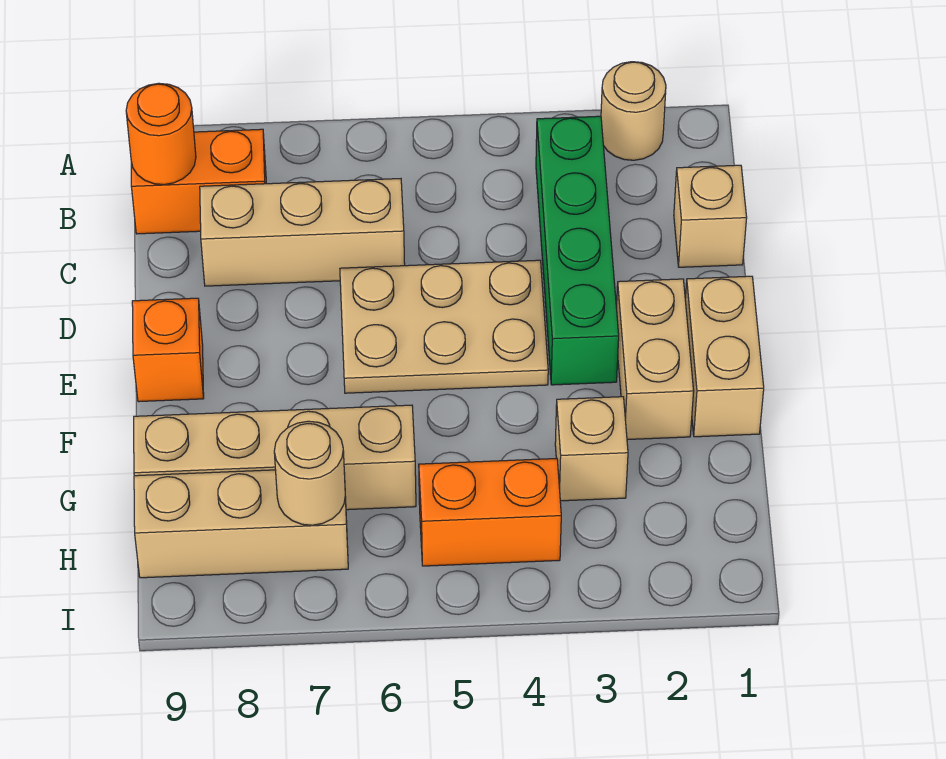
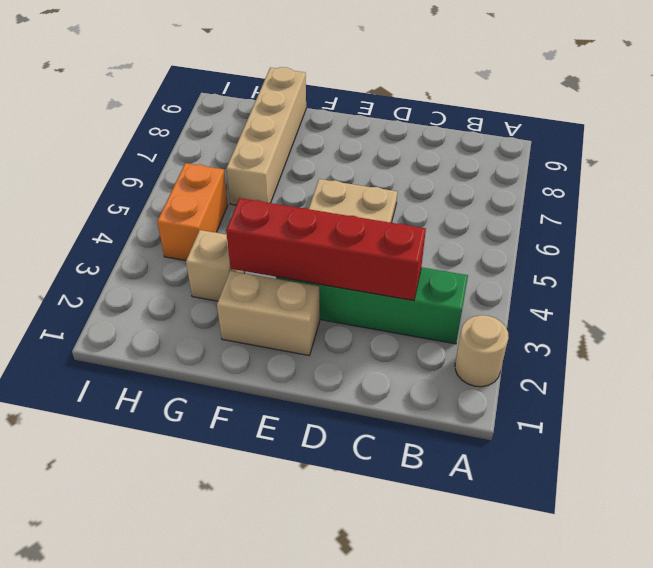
red brick C3:F3 level 2 -> none
none -> orange brick B8:B9 level 1
none -> tan brick C1 level 1
none -> tan brick C6:C8 level 1

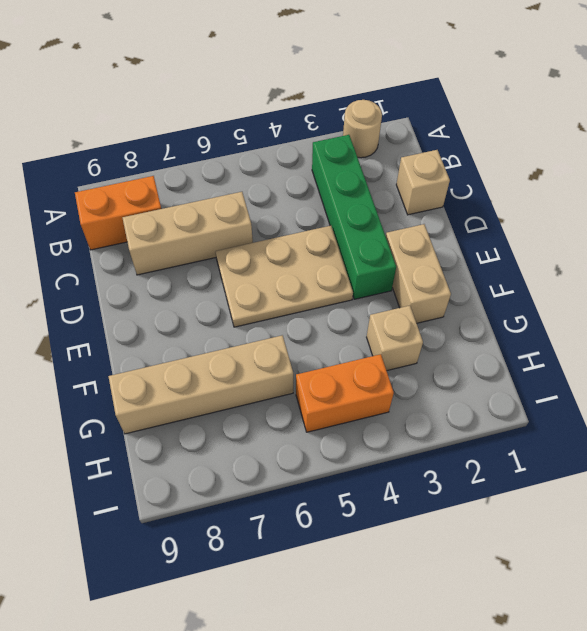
none -> tan brick E1:F1 level 1
none -> orange brick E9 level 1
none -> tan brick H7:H9 level 1

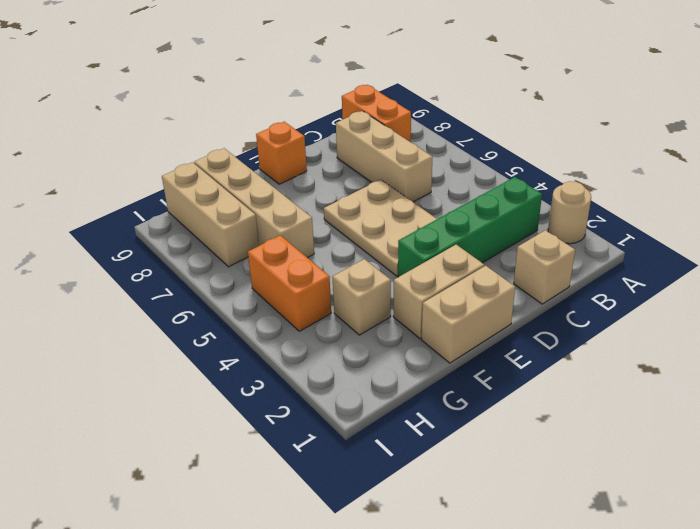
none -> orange round brick B9 level 2
none -> tan round brick H7 level 2

